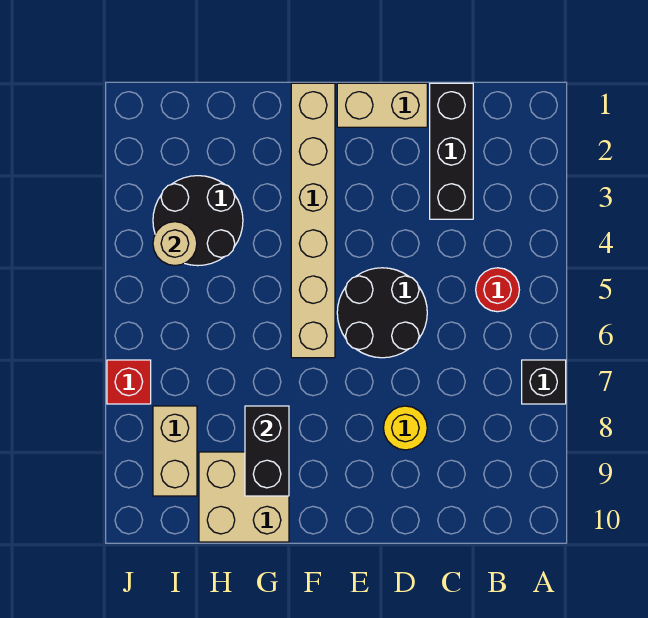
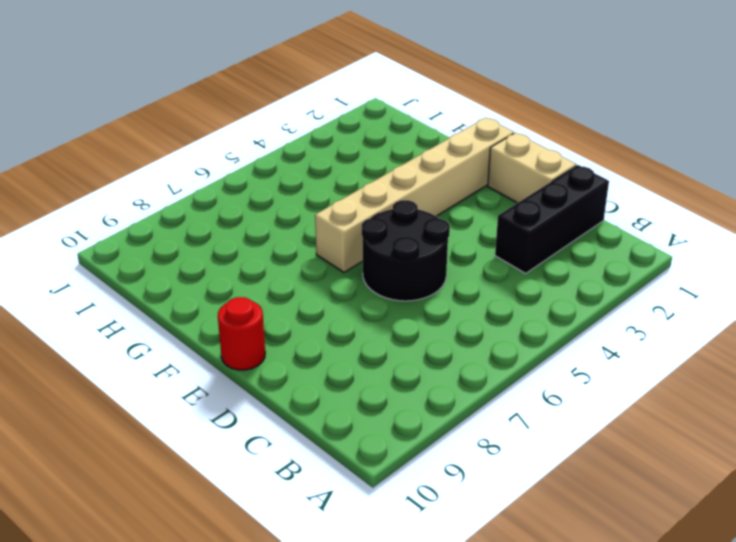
red round brick E10 level 1 -> red round brick B5 level 1
none -> black brick A7 level 1
none -> yellow round brick D8 level 1
none -> tan brick G9:H10 level 1

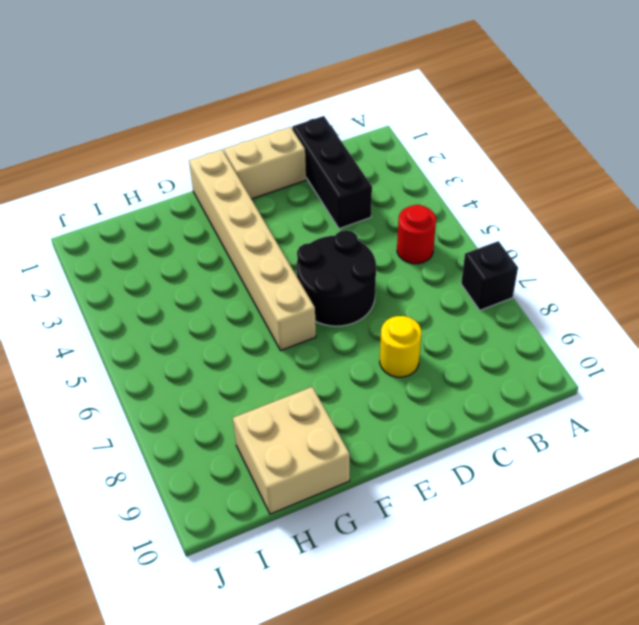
none -> black round brick H3:I4 level 1
none -> tan brick I8:I9 level 1
none -> red brick J7 level 1

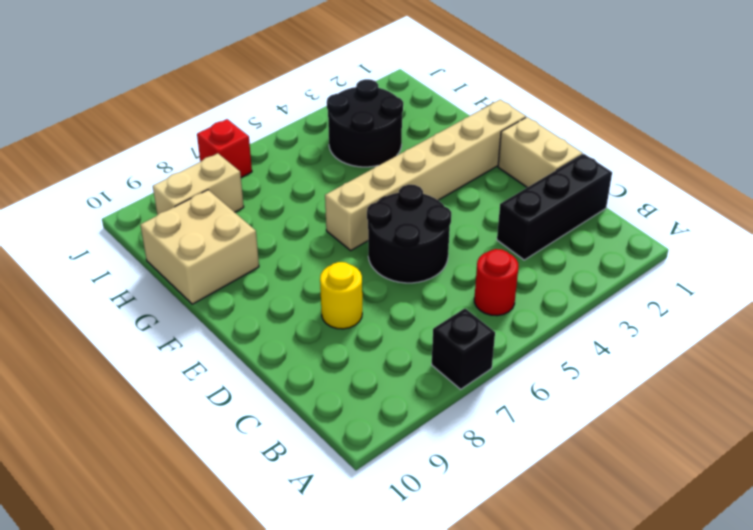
none -> black brick G8:G9 level 2
none -> tan round brick I4 level 2

